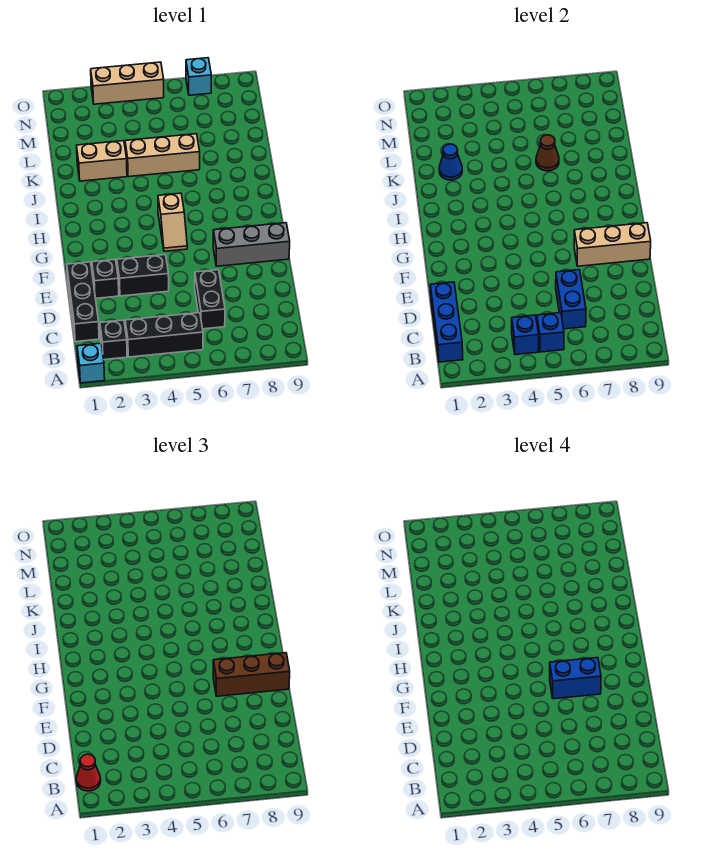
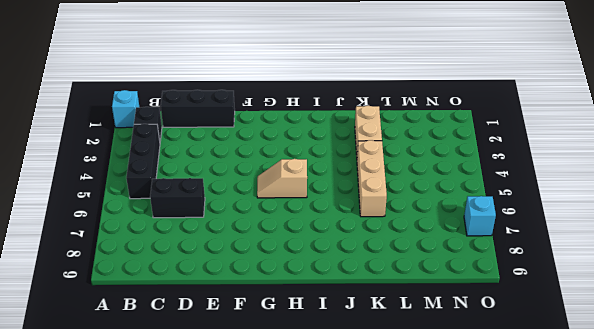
none -> black brick E2 level 1
none -> black brick E3:E4 level 1
none -> grey brick F7:F9 level 1

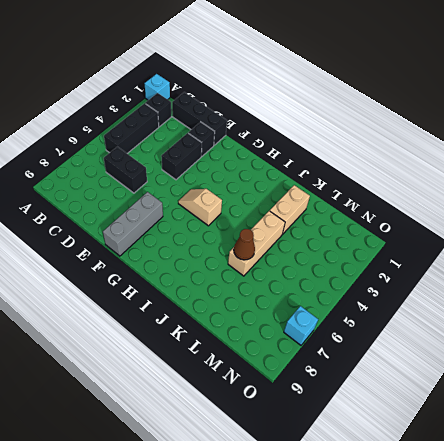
none -> tan brick O3:O5 level 1
none -> blue brick B1:D1 level 2
none -> blue brick B4 level 2

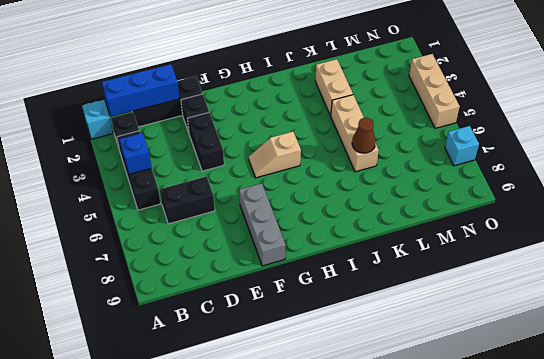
none -> blue brick B5 level 2
none -> blue brick C6:D6 level 2
none -> tan brick F7:F9 level 2

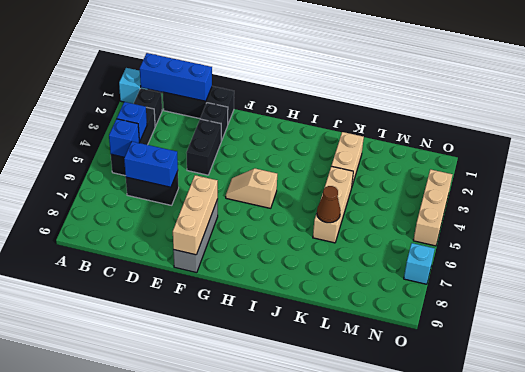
none -> blue cone K2 level 2
none -> red cone B1 level 3
none -> brown brick F7:F9 level 3

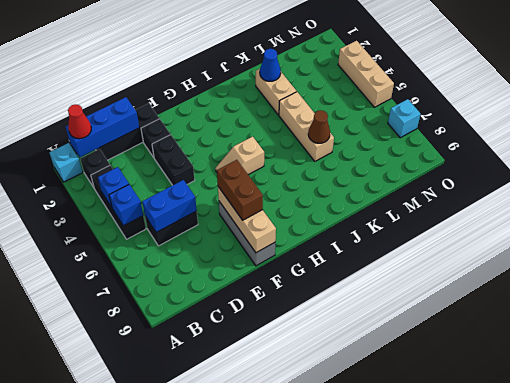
brown brick F7:F8 level 3 -> brown brick F7:F9 level 3
none -> blue brick F6:F7 level 4

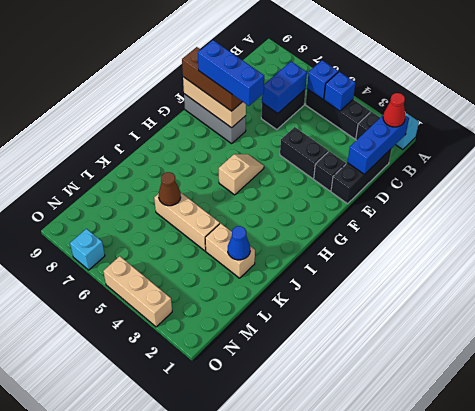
blue brick F6:F8 level 4 -> blue brick F6:F7 level 4

